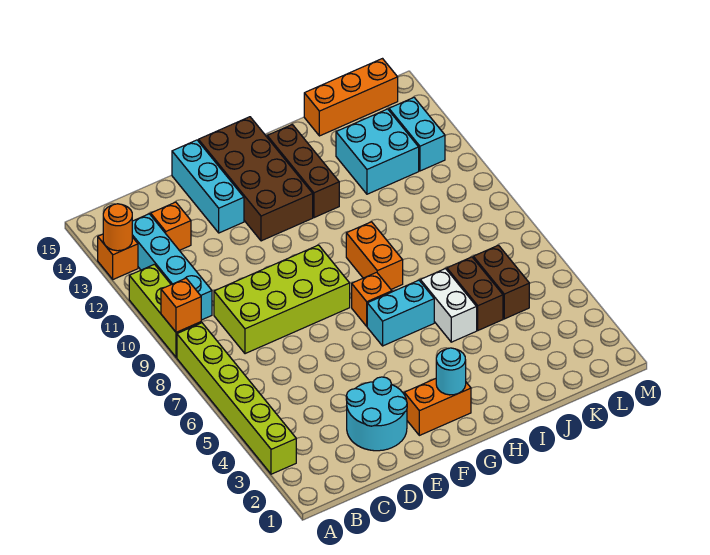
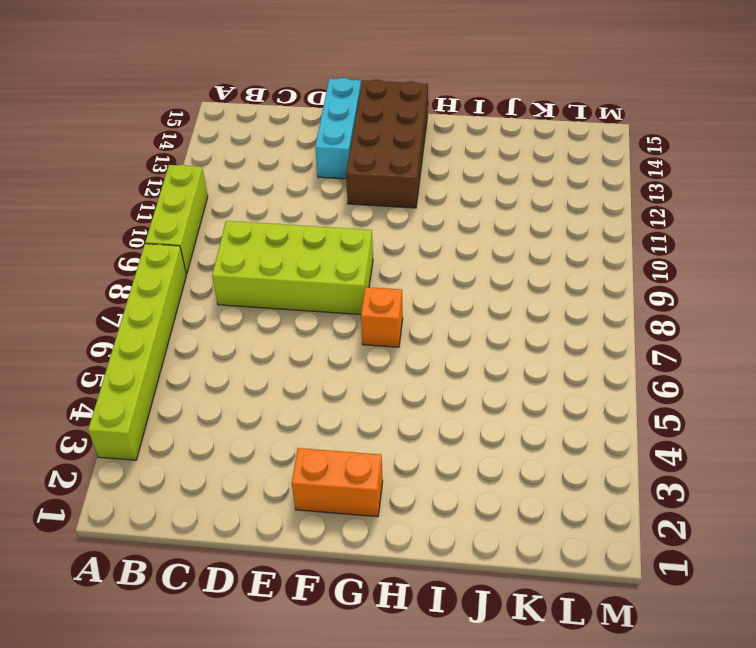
none -> orange brick A13 level 1
none -> cyan brick B10:B13 level 1
none -> orange brick C13 level 1

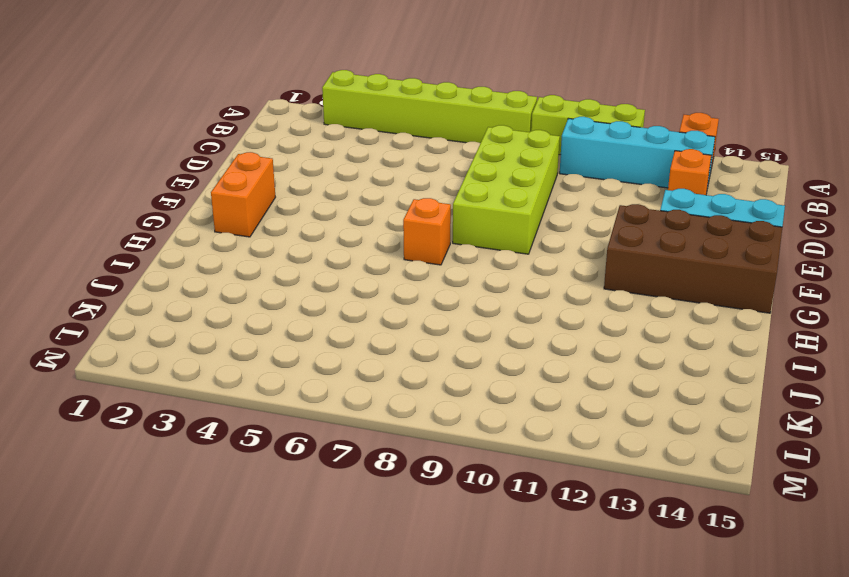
none -> cyan round brick D2:E3 level 1
none -> cyan brick G6:H6 level 1
none -> orange brick H8:H9 level 1

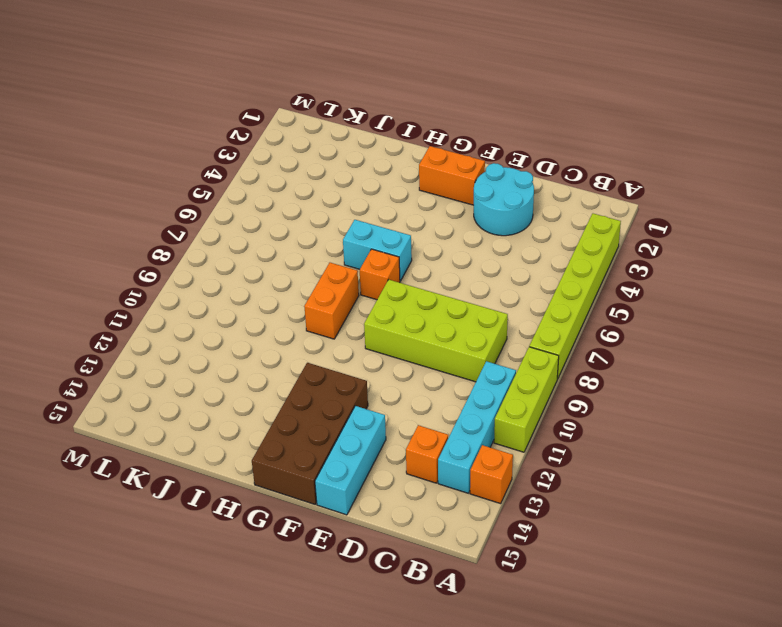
none -> brown brick H12:H14 level 1
none -> white brick I5:I6 level 1
none -> brown brick J5:J6 level 1

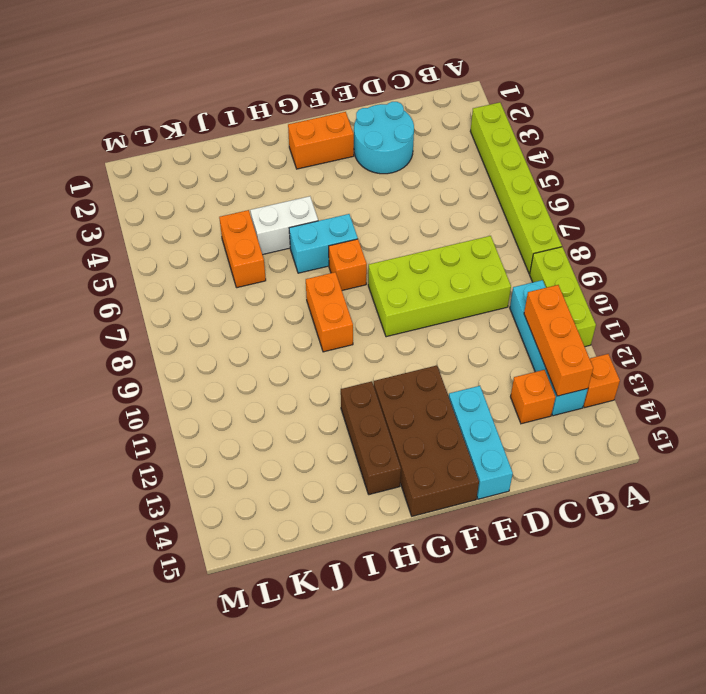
orange brick B11:B13 level 2 -> orange brick J15:L15 level 1
white brick H5:I5 level 1 -> white brick I5:I6 level 1
orange brick J5:J6 level 1 -> brown brick J5:J6 level 1
none -> cyan brick J12:K13 level 1
none -> brown brick K5:K6 level 1
none -> cyan brick L12:L13 level 1

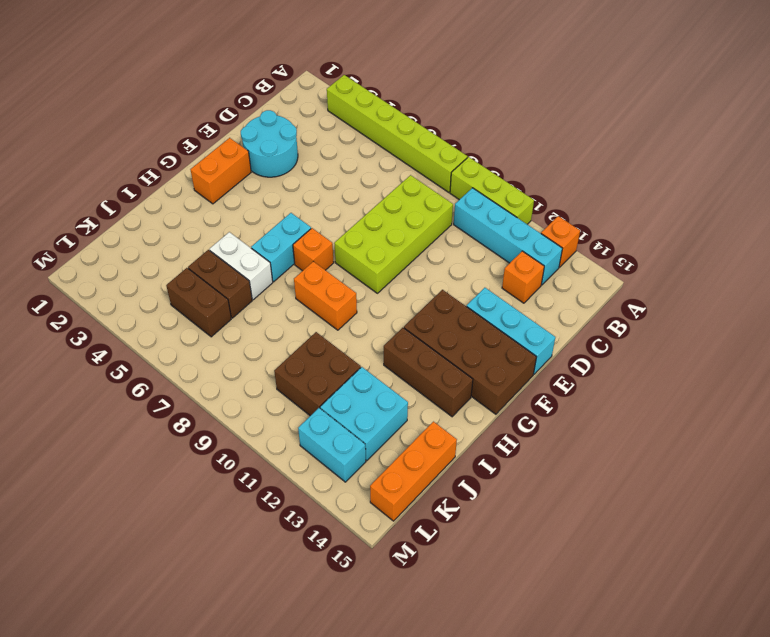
brown brick J10:K11 level 1 -> none
none -> orange brick A9 level 2
none -> orange round brick A13 level 2
none -> cyan round brick G2 level 2

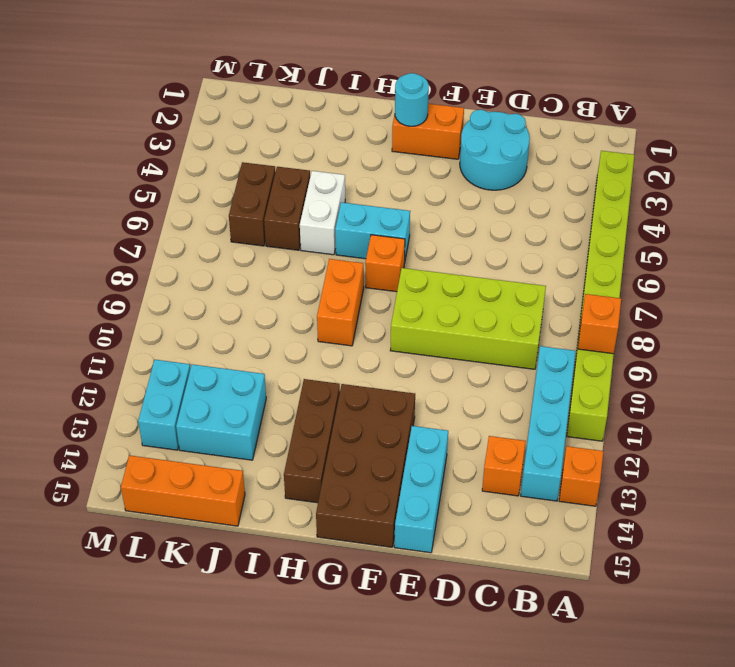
none -> orange round brick A13 level 2

